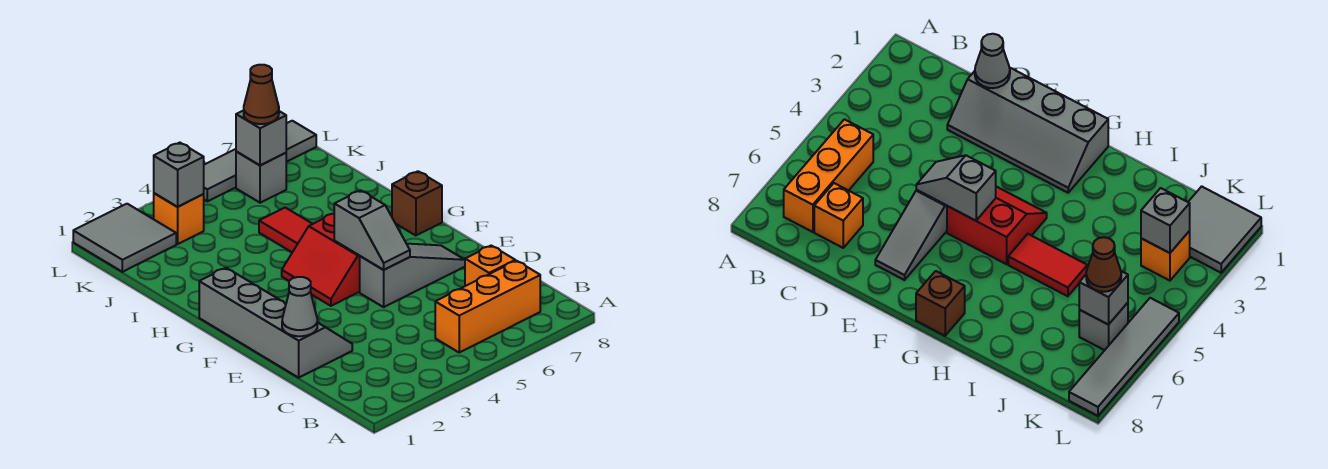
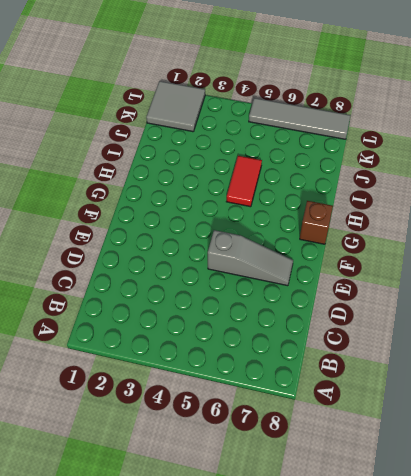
none -> orange brick B5:B7 level 1
none -> orange brick C7 level 1
none -> grey slope D1:G2 level 1 top 1

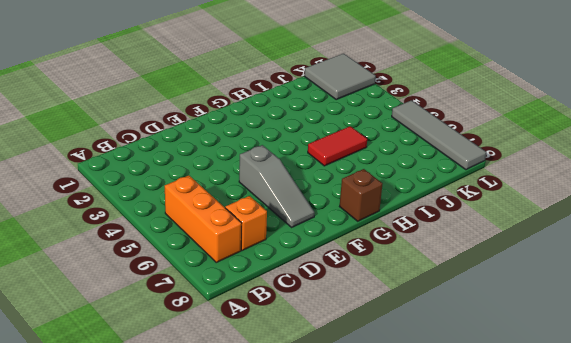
none -> grey slope D1:G2 level 1 top 1
none -> red slope F4:G5 level 1 top 5
none -> orange brick K3 level 1

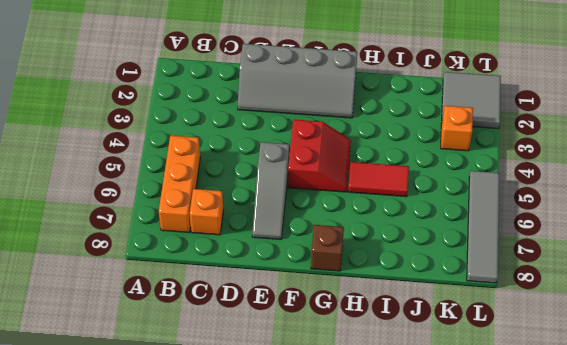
red slope F4:G5 level 1 top F -> red slope F4:G5 level 1 top 5
none -> grey brick K6 level 1
none -> grey cone D1 level 2
none -> grey slope E5:F5 level 2 top F

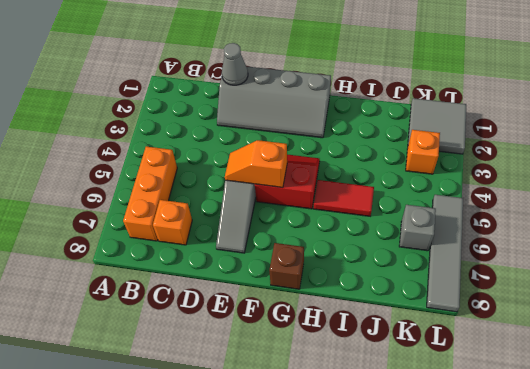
orange slope E5:F5 level 2 top F -> grey slope E5:F5 level 2 top F
none -> grey brick K3 level 2
none -> grey brick K6 level 2
none -> brown cone K6 level 3

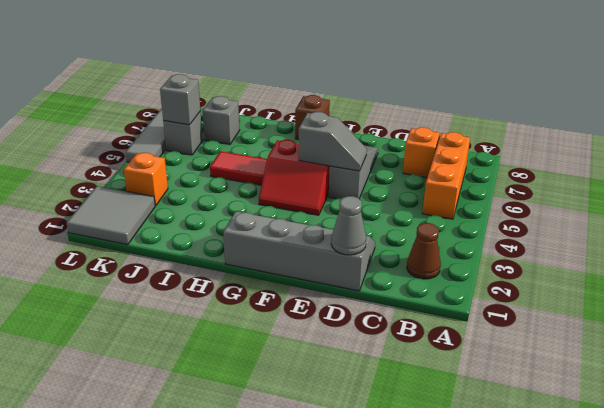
brown cone B2 level 1 -> brown cone K6 level 3
grey brick J7 level 1 -> grey brick K3 level 2

